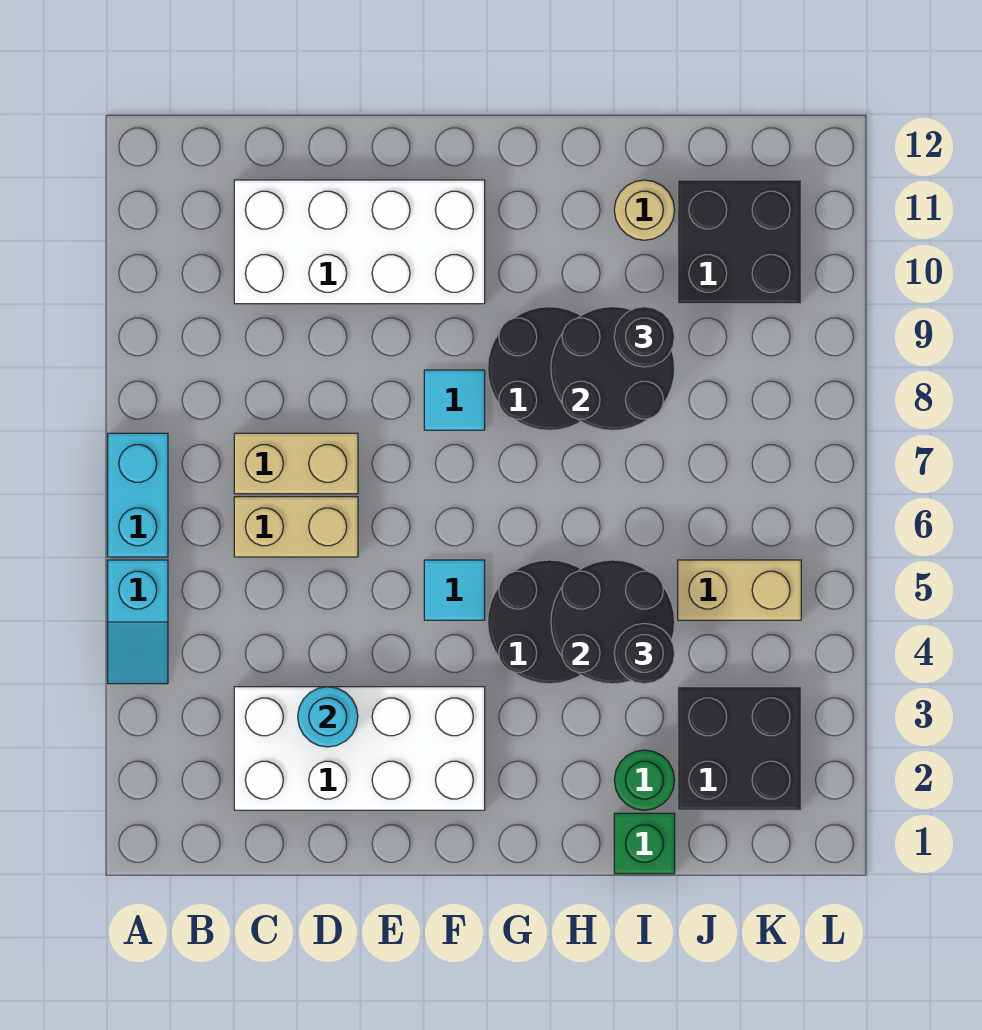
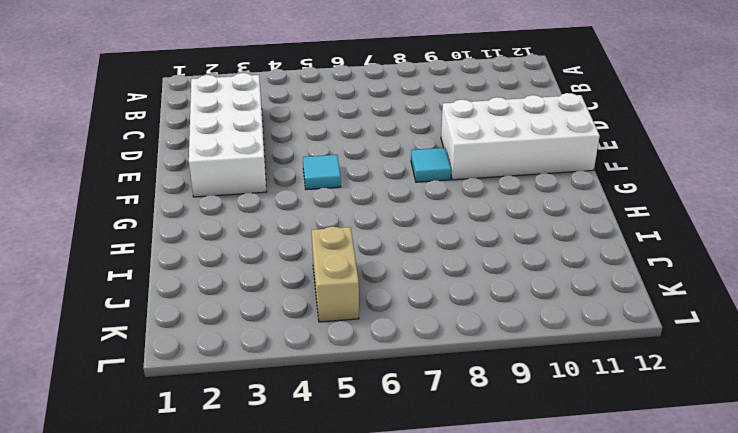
white brick E9:F12 level 1 -> white brick C10:F11 level 1
none -> cyan slope A4:A5 level 1 top 5
none -> cyan brick A6:A7 level 1
none -> tan brick C6:D6 level 1

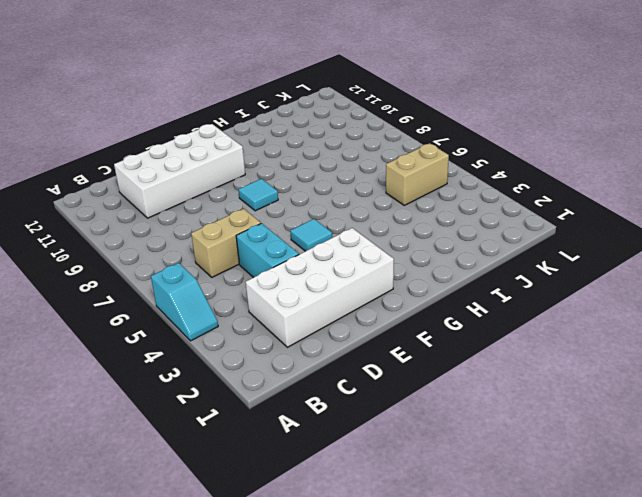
cyan brick D4:D5 level 1 -> cyan brick A6:A7 level 1
none -> tan brick C7:D7 level 1
none -> black round brick G4:H5 level 1
none -> black round brick G8:H9 level 1

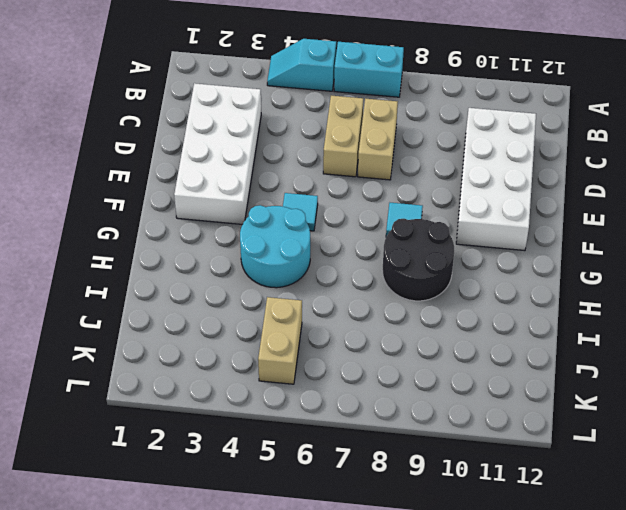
cyan round brick G4:H5 level 1 -> black round brick G4:H5 level 1
none -> green brick I1 level 1
none -> green round brick I2 level 1
none -> tan round brick I11 level 1

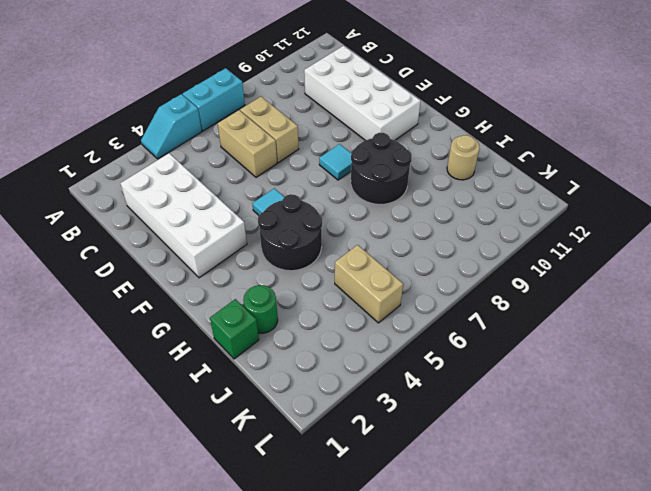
none -> black brick J2:K3 level 1
none -> black brick J10:K11 level 1
none -> cyan round brick D3 level 2

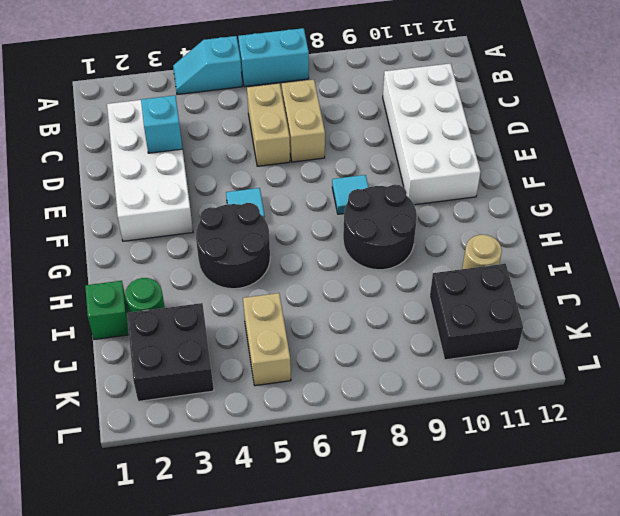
cyan brick D3 level 2 -> cyan round brick D3 level 2
none -> black round brick H4:I5 level 2
none -> black round brick H8:I9 level 2
none -> black round brick I4 level 3

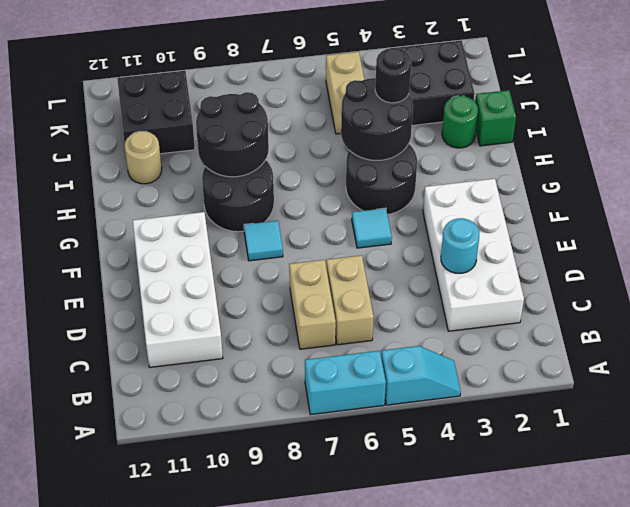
none -> black round brick I9 level 3

